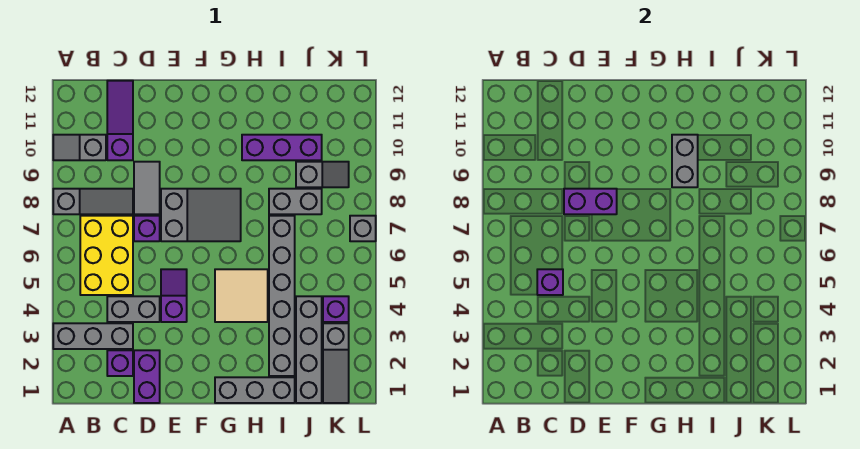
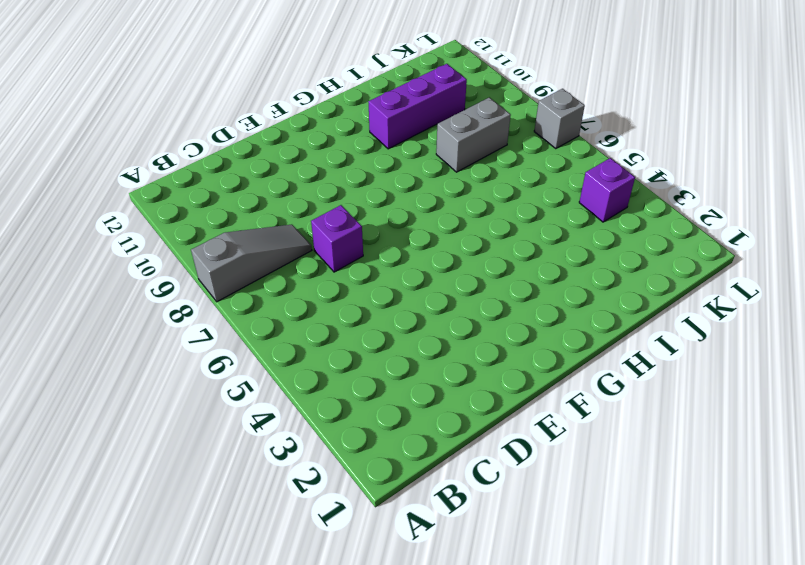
none -> grey brick A3:C3 level 1
none -> grey slope A10:B10 level 1 top B
none -> yellow brick B5:C7 level 1

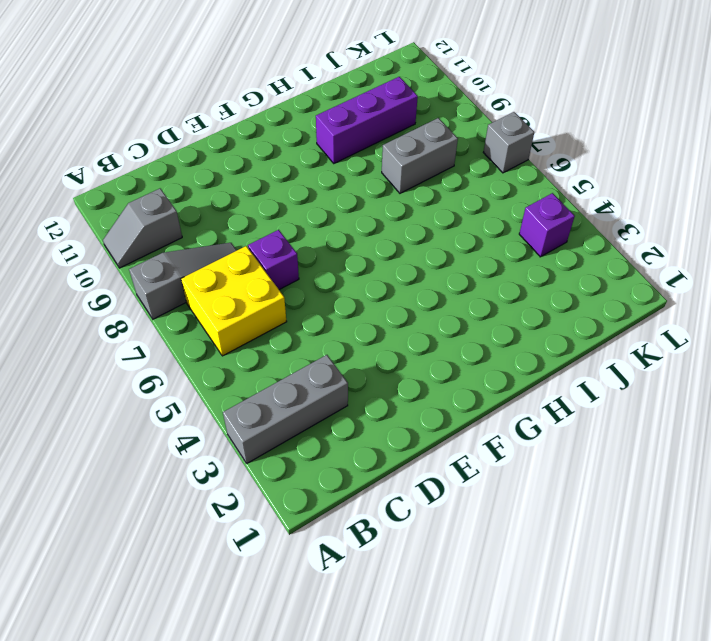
yellow brick B6:C7 level 1 -> yellow brick B5:C7 level 1
none -> purple brick C2 level 1
none -> grey brick C4:D4 level 1
none -> purple slope C10:C12 level 1 top 10

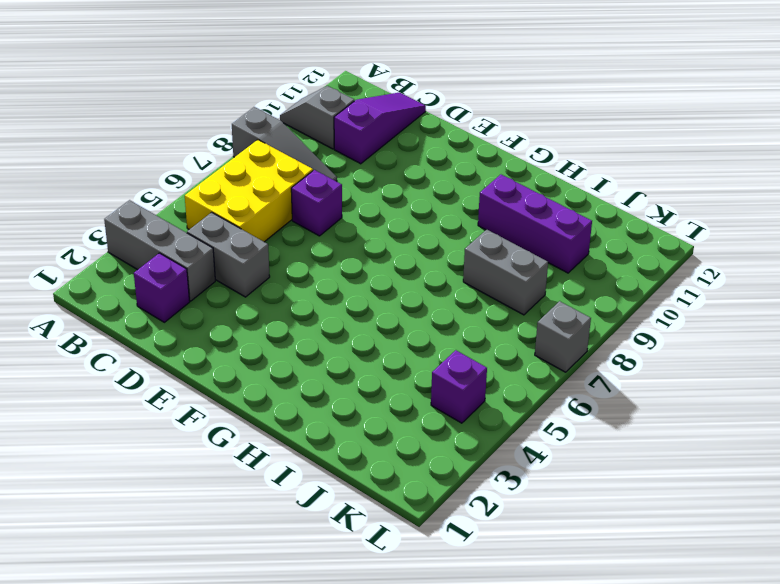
none -> purple brick D1:D2 level 1
none -> grey tile D8:D9 level 1
none -> purple slope E4:E5 level 1 top 4

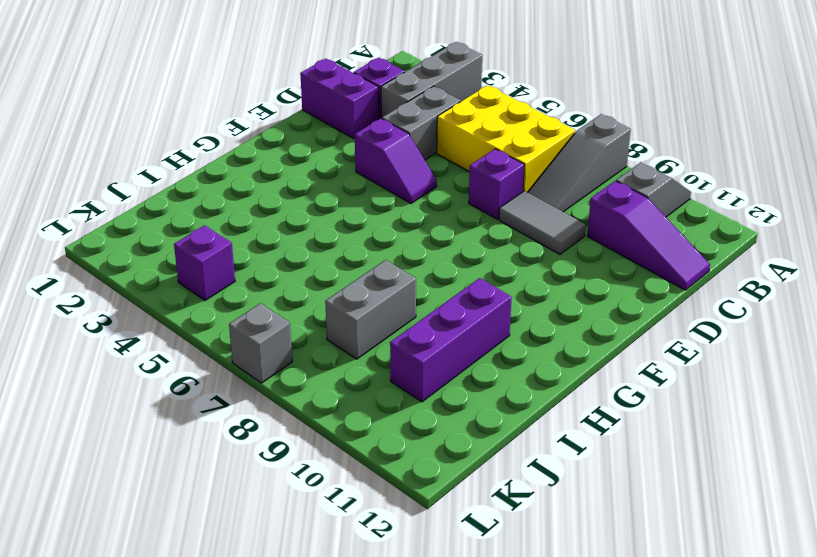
none -> grey slope E7:G8 level 1 top E
none -> grey brick G1:I1 level 1
none -> tan tile G4:H5 level 1

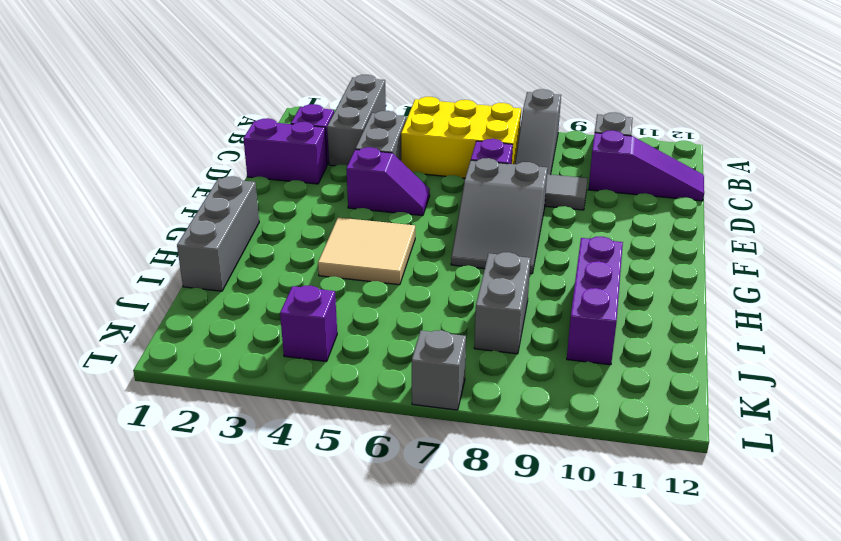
none -> grey brick I2:I7 level 1
none -> grey brick J1:J4 level 1
none -> grey slope J9:K9 level 1 top J

